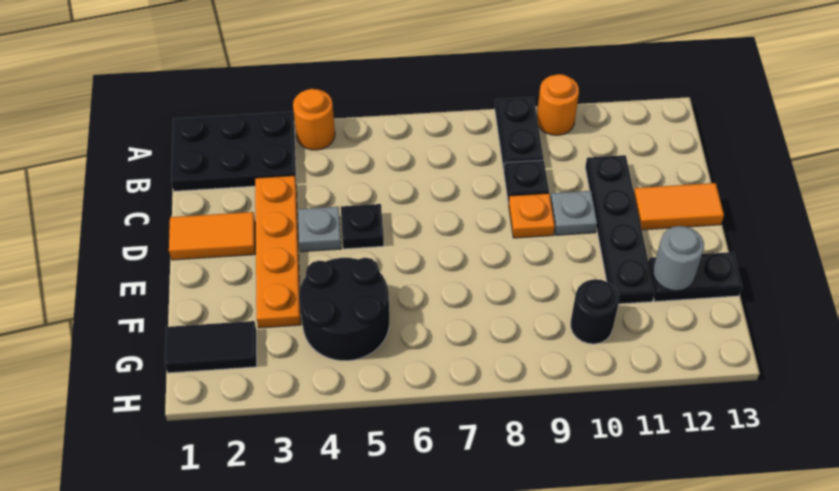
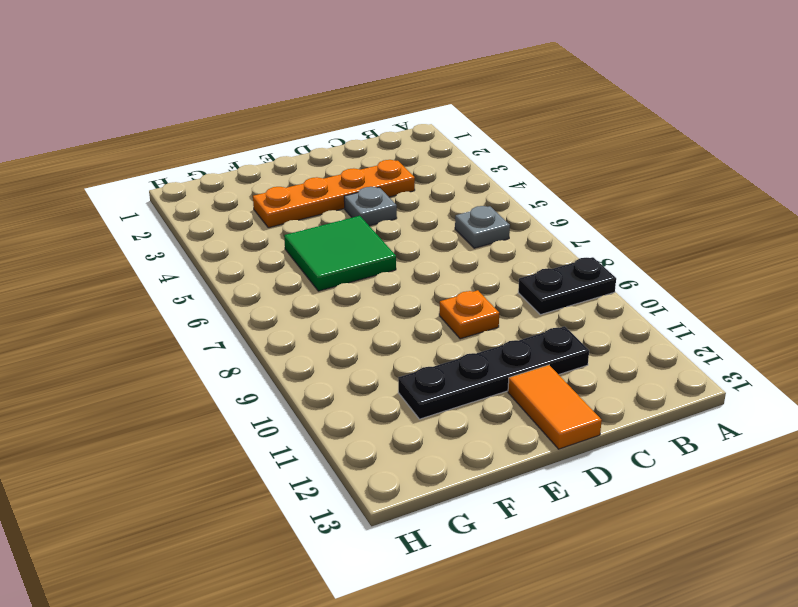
grey plate B6 level 1 -> grey plate D10 level 1
green tile E5:F6 level 1 -> black round brick F4:G5 level 1
none -> black plate A1:B3 level 1
none -> orange round brick A4 level 1
none -> orange round brick A10 level 1

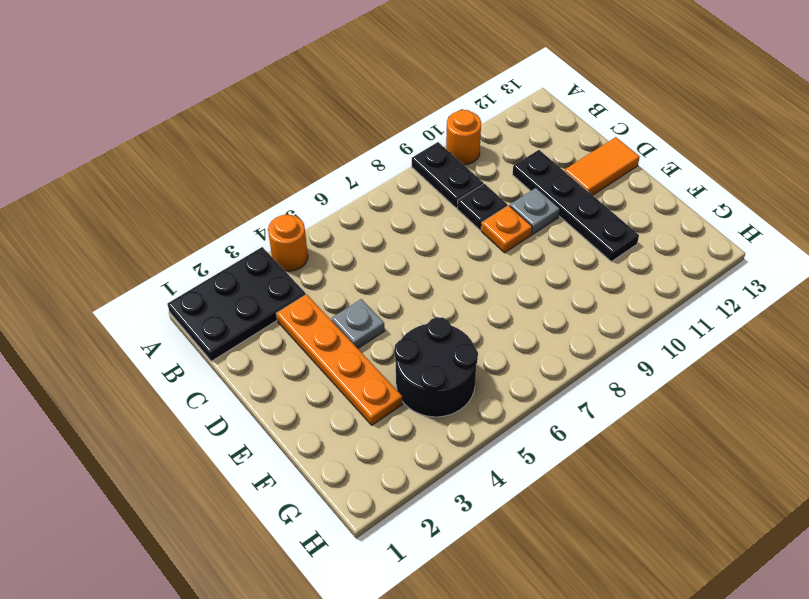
none -> orange tile D1:D2 level 1
none -> black plate D5 level 1
none -> black plate F12:F13 level 1

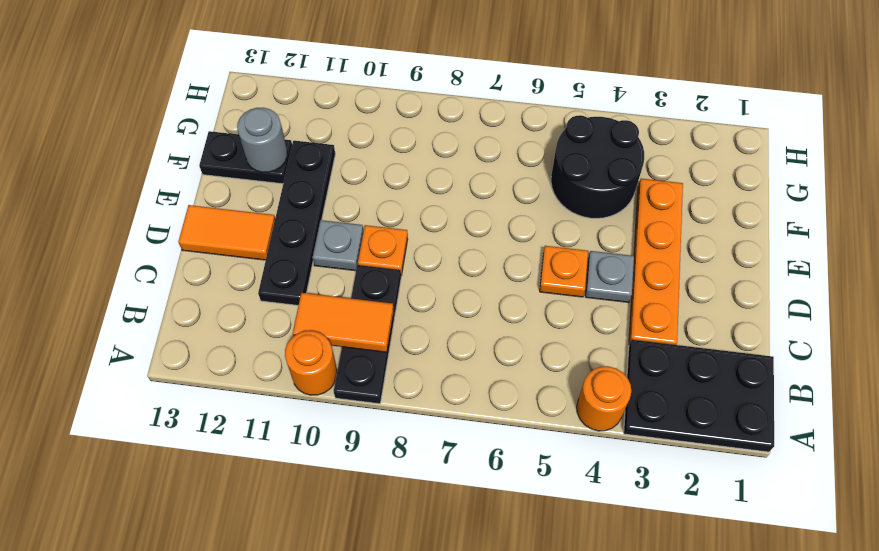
orange tile B9:B10 level 2 -> orange tile D1:D2 level 1
orange plate D5 level 1 -> black plate D5 level 1
none -> black tile G1:G2 level 1
none -> black round brick G10 level 1

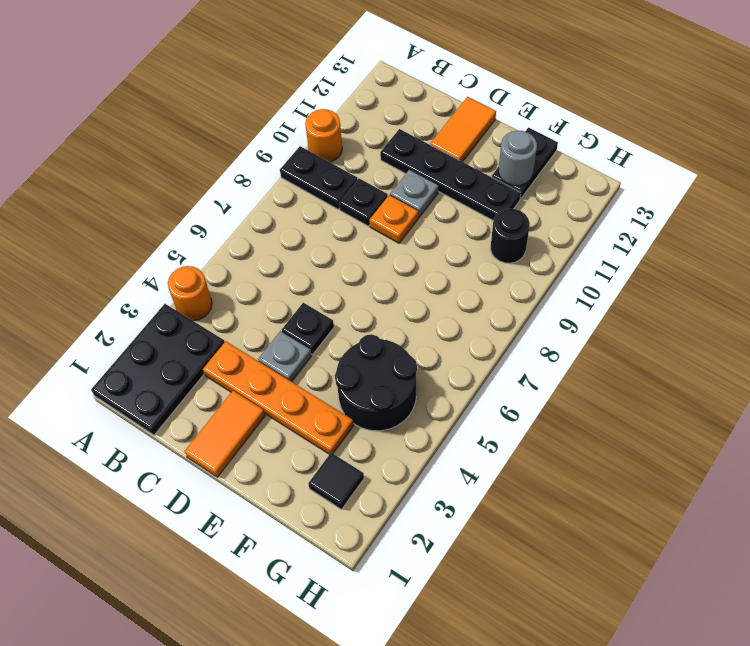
black tile G2 level 1 -> black tile G1:G2 level 1

